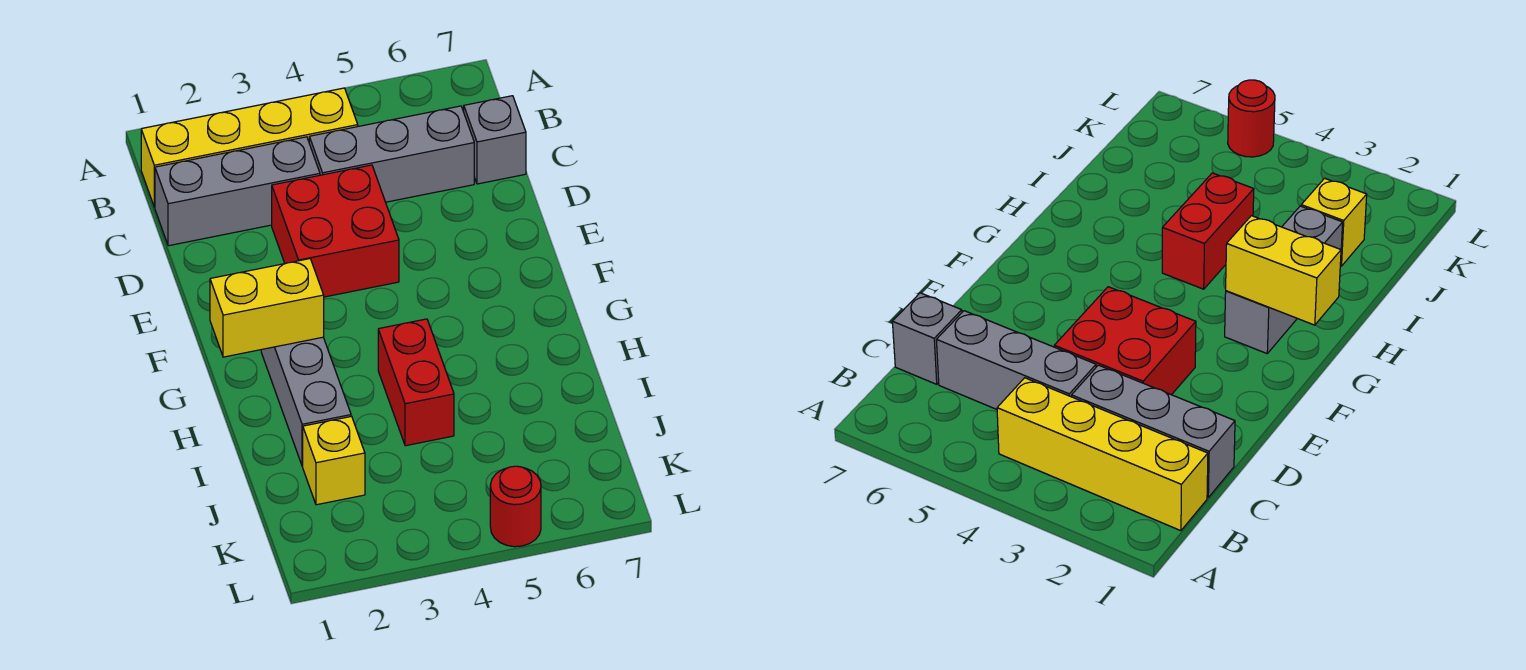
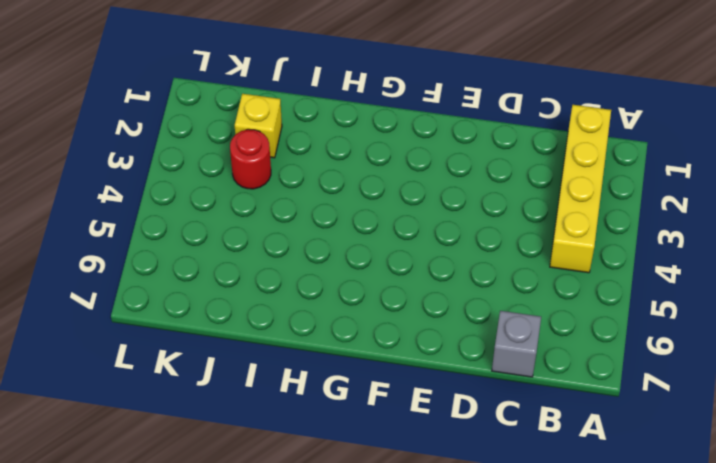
red round brick J3 level 1 -> red round brick L5 level 1
none -> grey brick C1:C3 level 1
none -> grey brick C4:C6 level 1

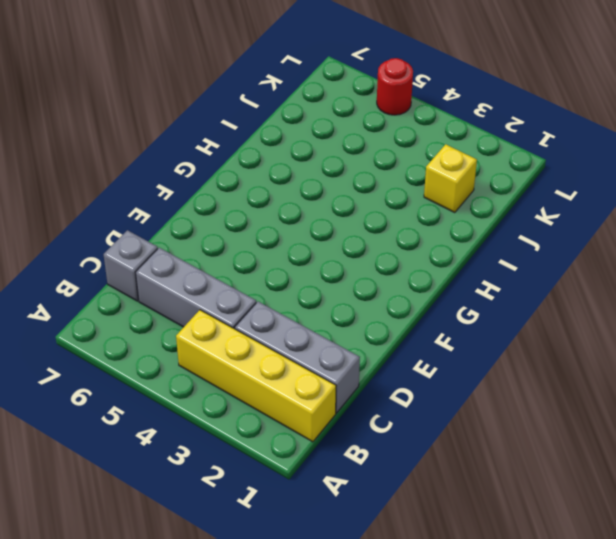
none -> red brick D3:E4 level 1
none -> grey brick G2:I2 level 1

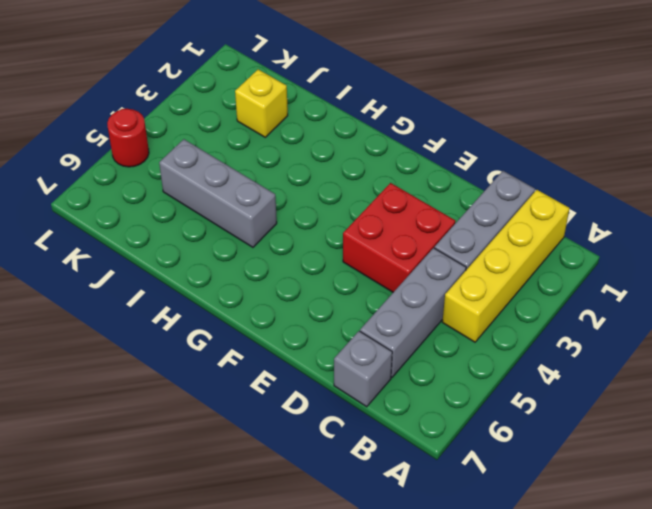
grey brick H5:J5 level 1 -> grey brick G2:I2 level 1
none -> red brick H4:I4 level 1
none -> yellow brick G1:G2 level 2

